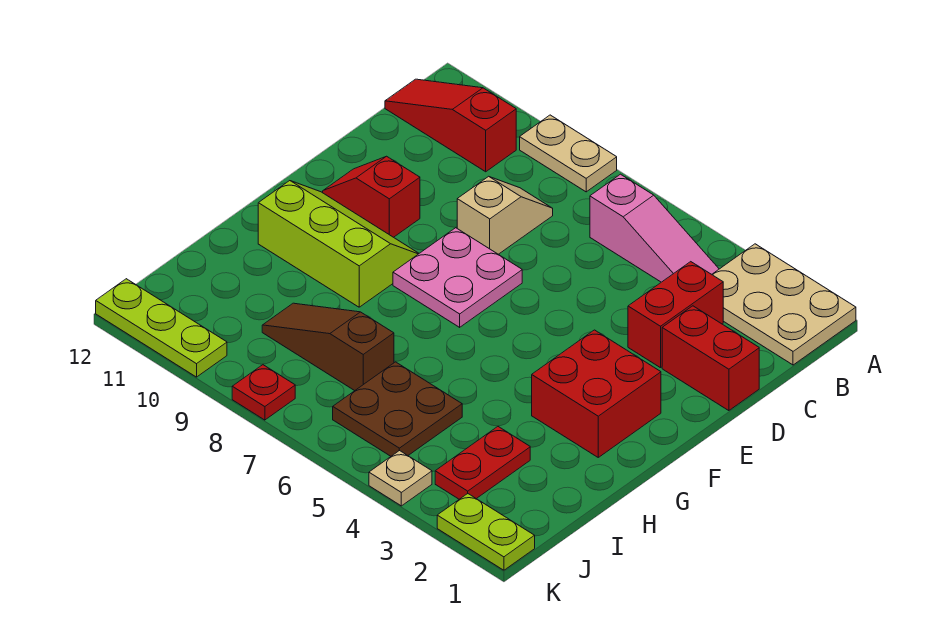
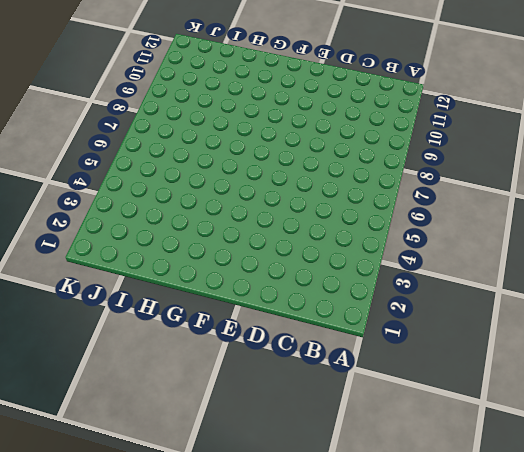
none -> tan plate A1:B3 level 1
none -> tan plate A8:A9 level 1
none -> pink slope B4:B6 level 1 top 6

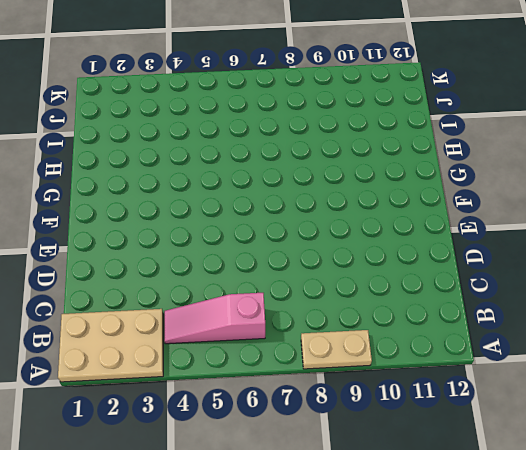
none -> red slope B10:B12 level 1 top 10
none -> red brick C3:D3 level 1
none -> tan slope C8:D8 level 1 top D

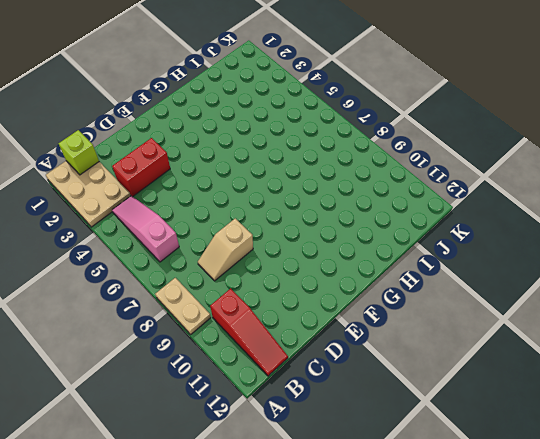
lime brick B1 level 2 -> none
none -> red brick D1:D2 level 1
none -> pink plate E7:F8 level 1
none -> red slope E10:E11 level 1 top 10

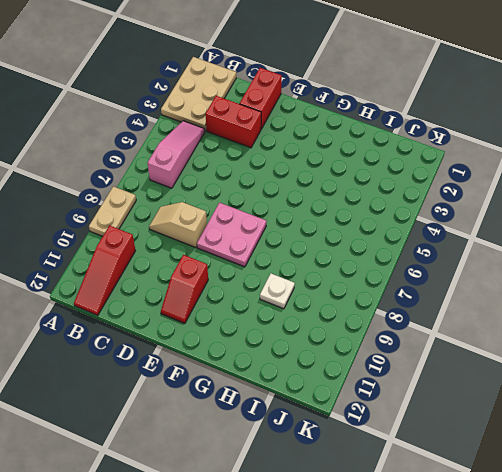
white plate H9 level 1 -> none
none -> red brick F2:G3 level 1
none -> lime slope F9:G11 level 1 top G
none -> red plate I3:J3 level 1

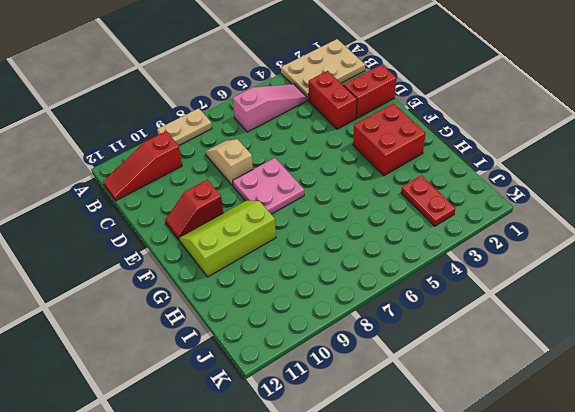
none -> brown plate I5:J6 level 1
none -> brown slope I7:I9 level 1 top 7
none -> lime plate K1:K2 level 1

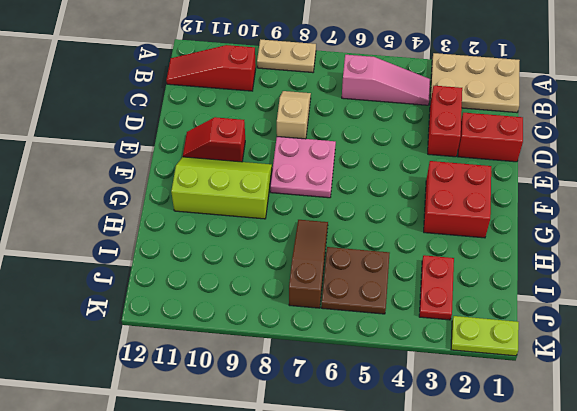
brown slope H7:J7 level 1 top J -> brown slope I7:I9 level 1 top 7
none -> tan plate K4 level 1
none -> red plate K8 level 1
none -> lime plate K10:K12 level 1

